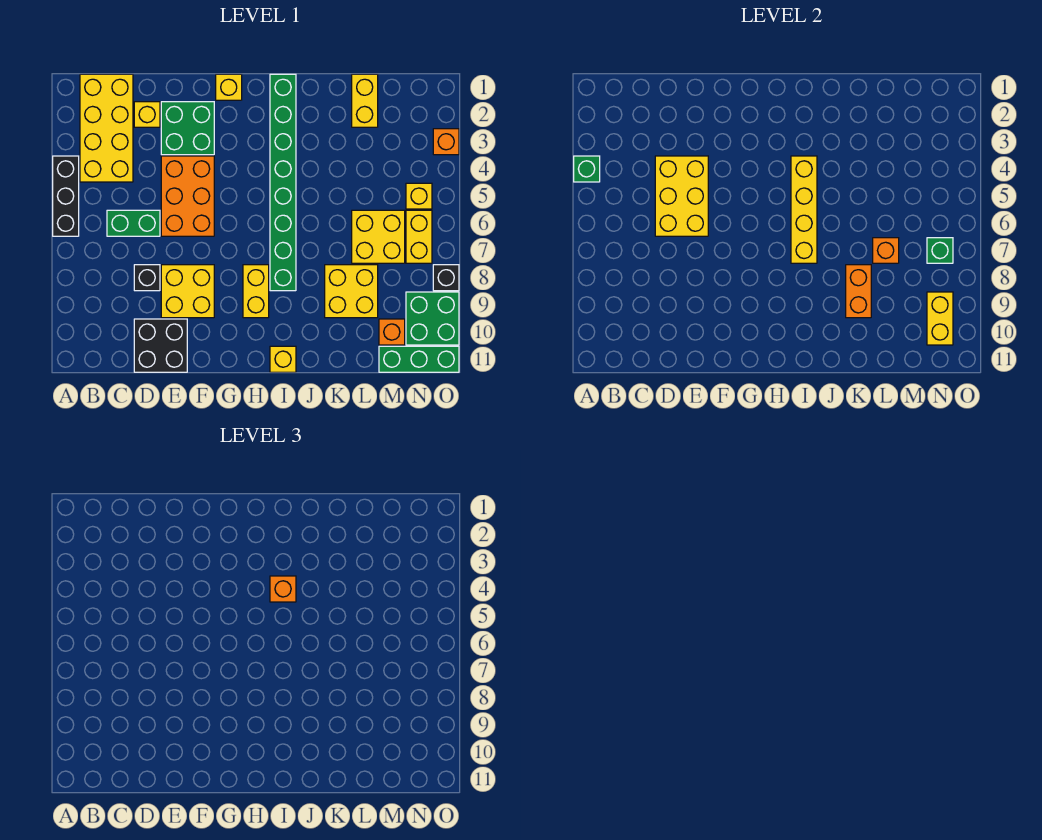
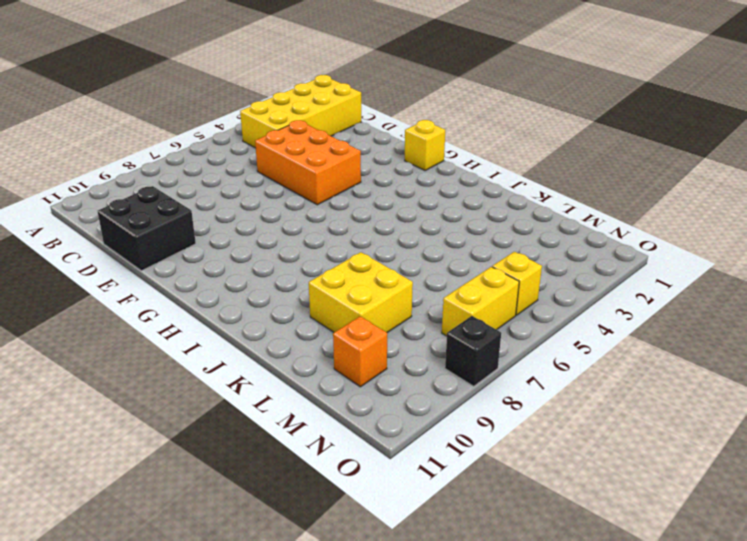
orange brick D4:F5 level 1 -> orange brick E4:F6 level 1
none -> black brick A4:A6 level 1
none -> green brick C6:D6 level 1
none -> yellow brick D2 level 1
none -> black brick D8 level 1

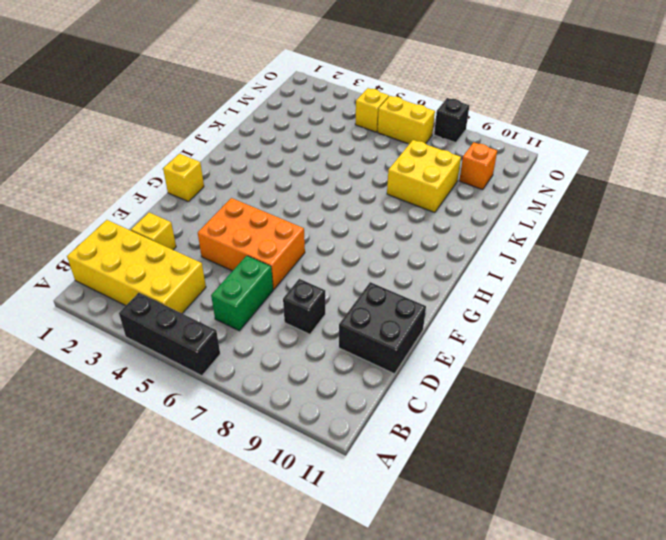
none -> green brick E2:F3 level 1
none -> yellow brick E8:F9 level 1
none -> yellow brick H8:H9 level 1
none -> green brick I1:I8 level 1

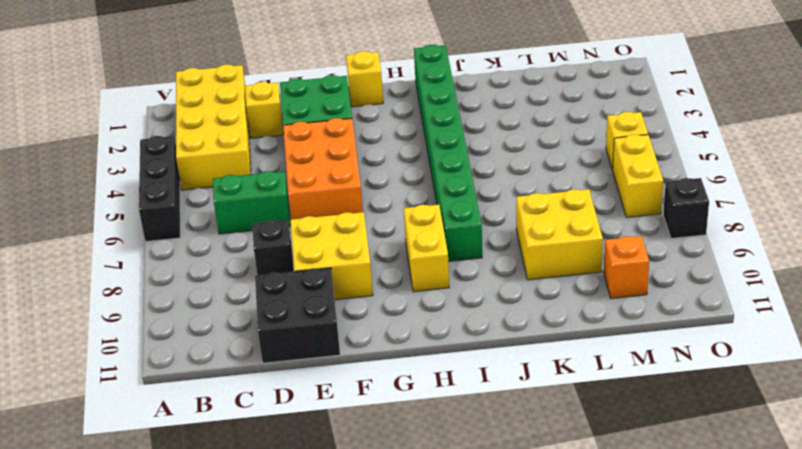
none -> yellow brick I11 level 1
none -> yellow brick L1:L2 level 1
none -> yellow brick L6:M7 level 1
none -> green brick M11:O11 level 1

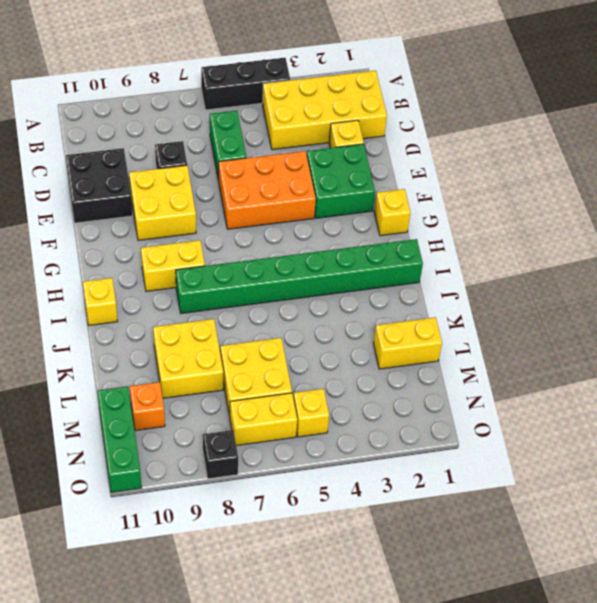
none -> green brick N9:O10 level 1
none -> orange brick O3 level 1
none -> green brick A4 level 2
none -> yellow brick D4:E6 level 2

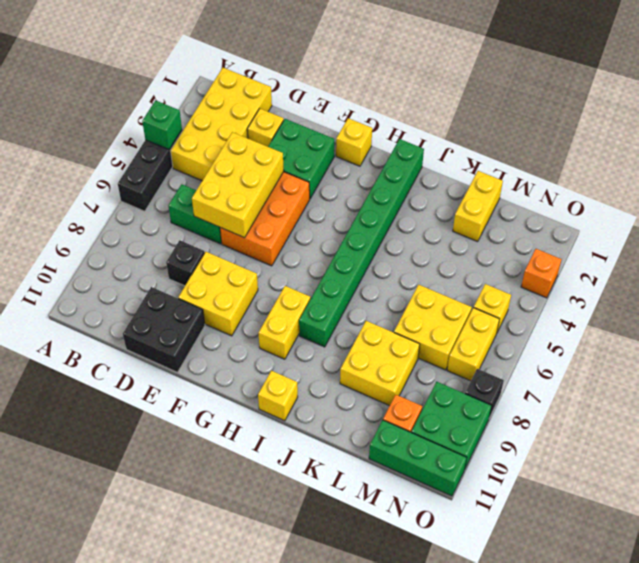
none -> yellow brick I4:I7 level 2
none -> orange brick K8:K9 level 2
none -> orange brick L7 level 2
none -> green brick N7 level 2

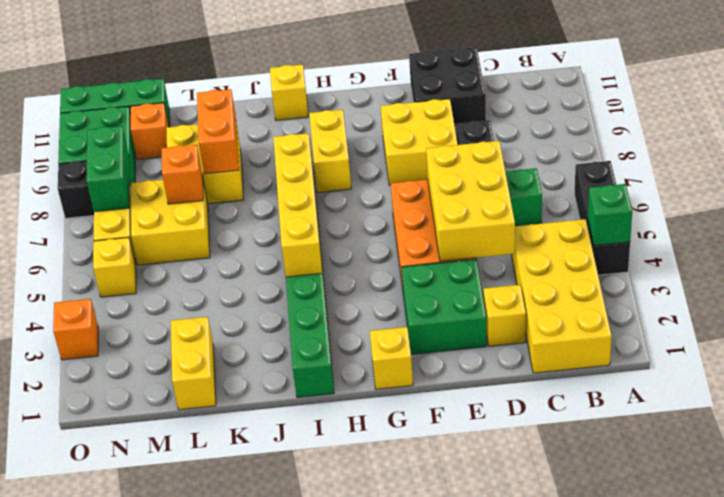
green brick N7:N8 level 2 -> green brick N7 level 2
none -> yellow brick N9:N10 level 2
none -> orange brick I4 level 3

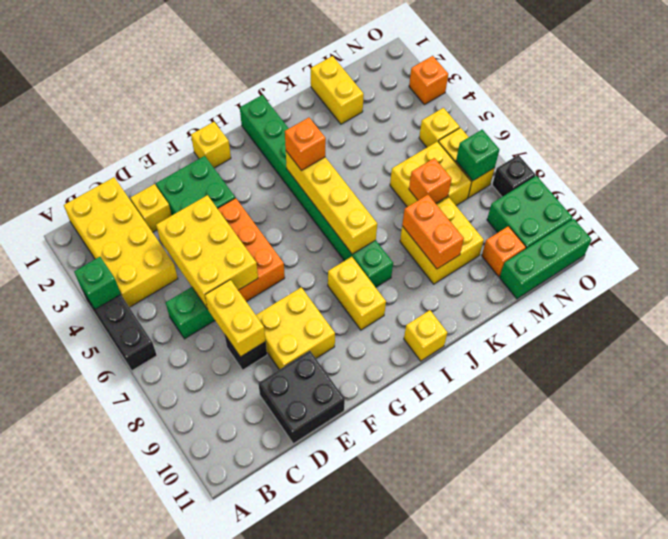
yellow brick D7:D8 level 2 -> yellow brick N9:N10 level 2

